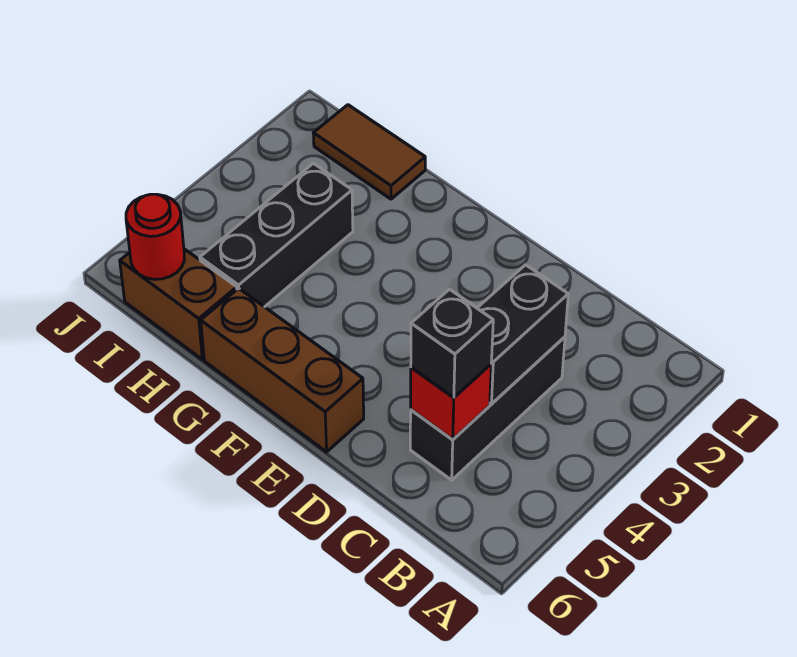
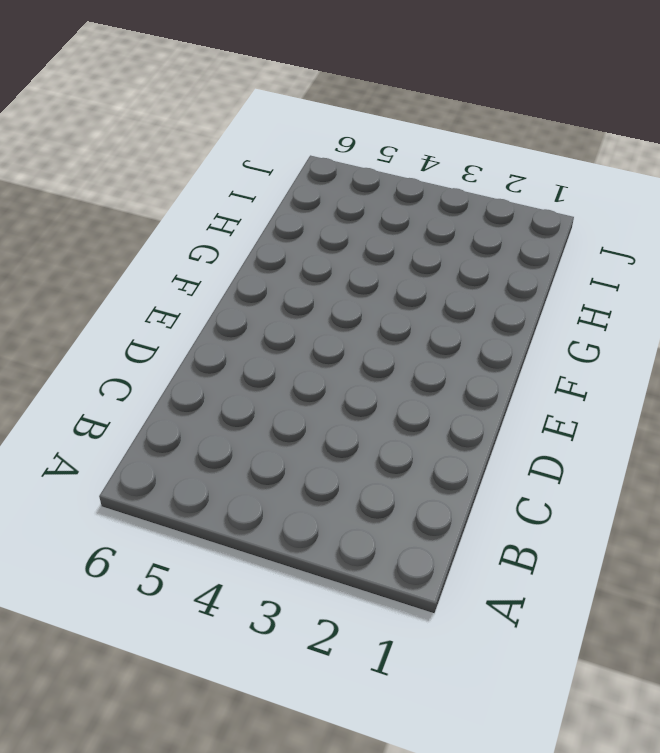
none -> black brick C3:C5 level 1
none -> brown brick E6:G6 level 1

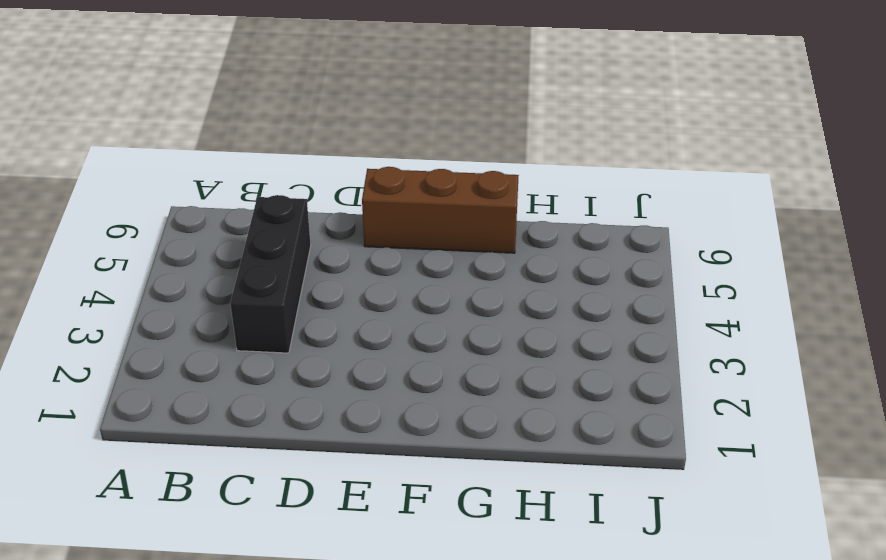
none -> brown tile H1:I1 level 1
none -> black brick H3:H5 level 1

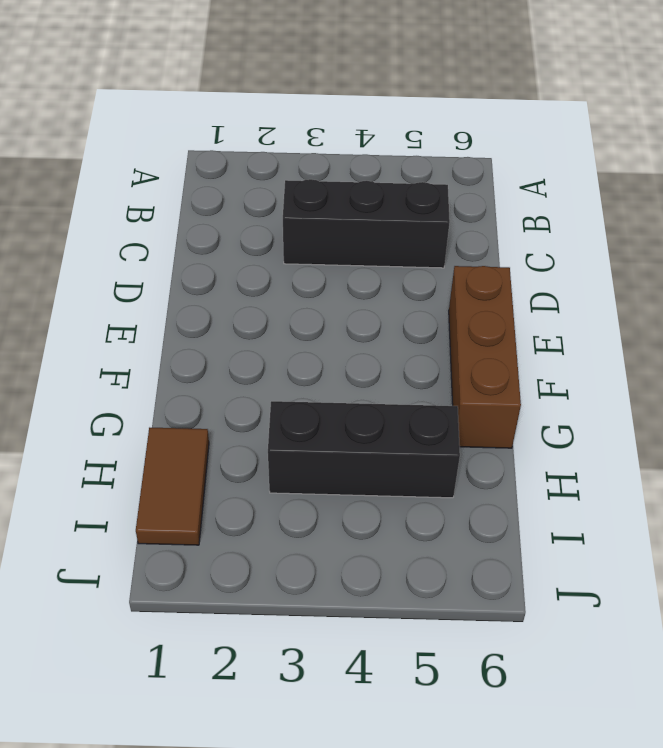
none -> brown brick H6:I6 level 1
none -> black brick C3:C4 level 2

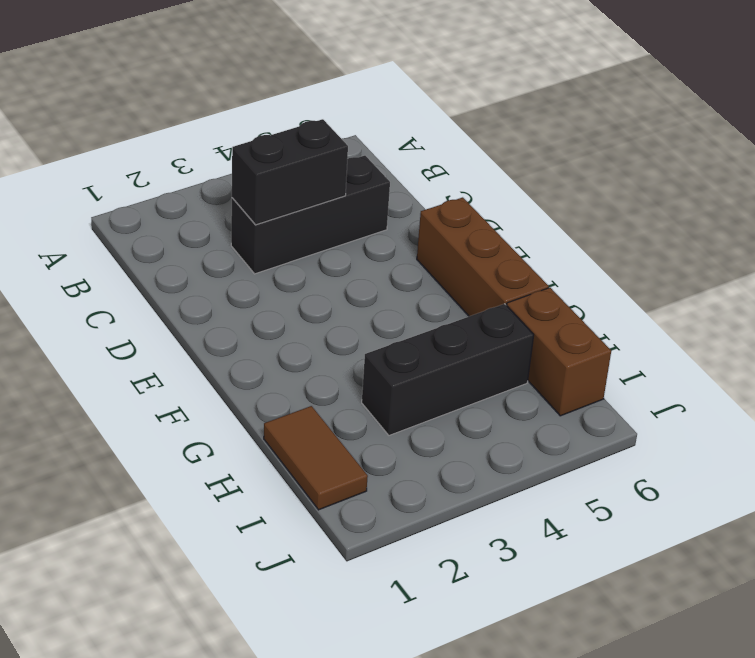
none -> red brick C5 level 2
none -> red round brick I6 level 2

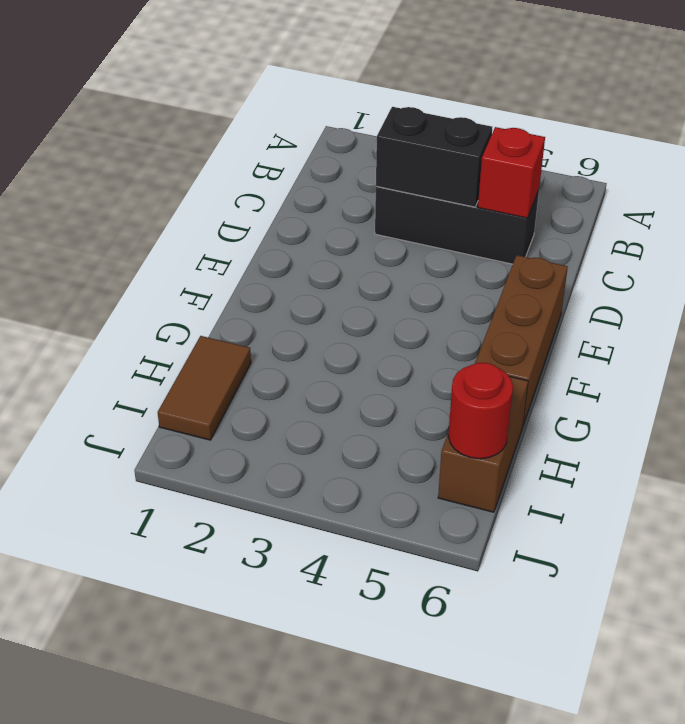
none -> black brick H3:H5 level 1
none -> black brick C5 level 3

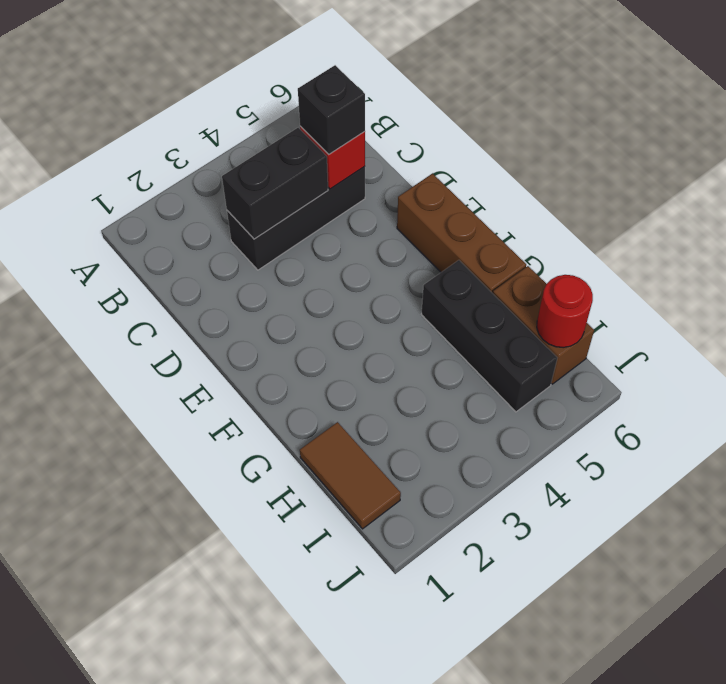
black brick G5:I5 level 1 -> black brick H3:H5 level 1

